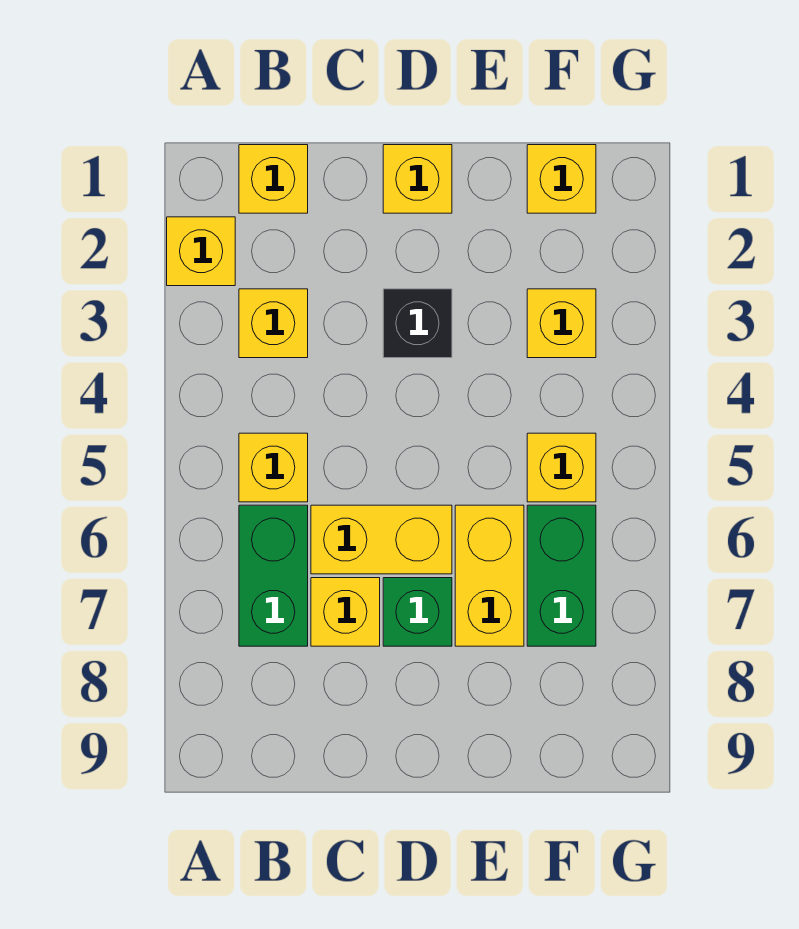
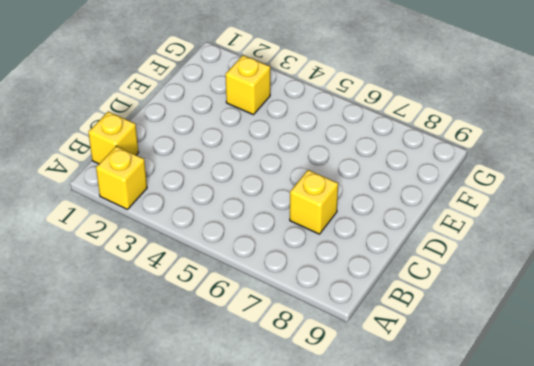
none -> yellow brick B3 level 1
none -> yellow brick B5 level 1
none -> green brick B6:B7 level 1

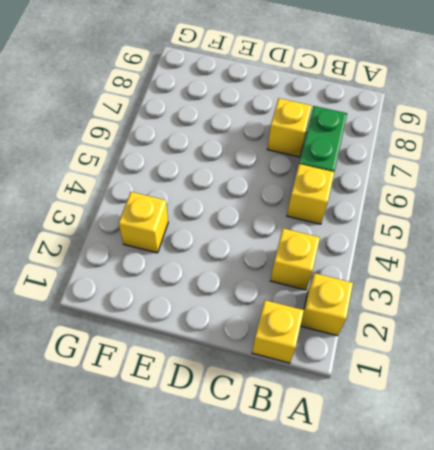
none -> yellow brick C6:D6 level 1
none -> yellow brick D1 level 1
none -> black brick D3 level 1

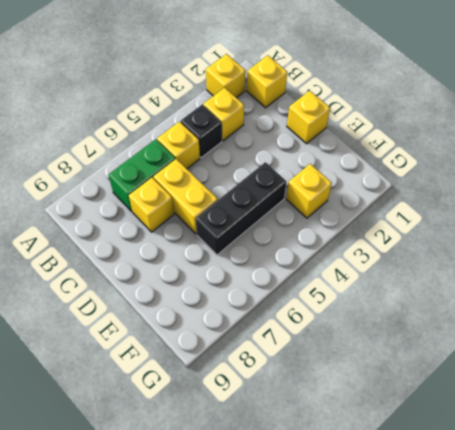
black brick B4 level 1 -> black brick D3 level 1
black brick E4:E6 level 1 -> yellow brick E6:E7 level 1
none -> green brick D7 level 1
none -> yellow brick F1 level 1
none -> yellow brick F5 level 1

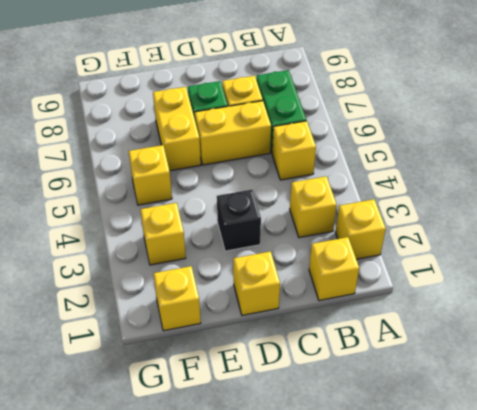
none -> green brick F6:F7 level 1

